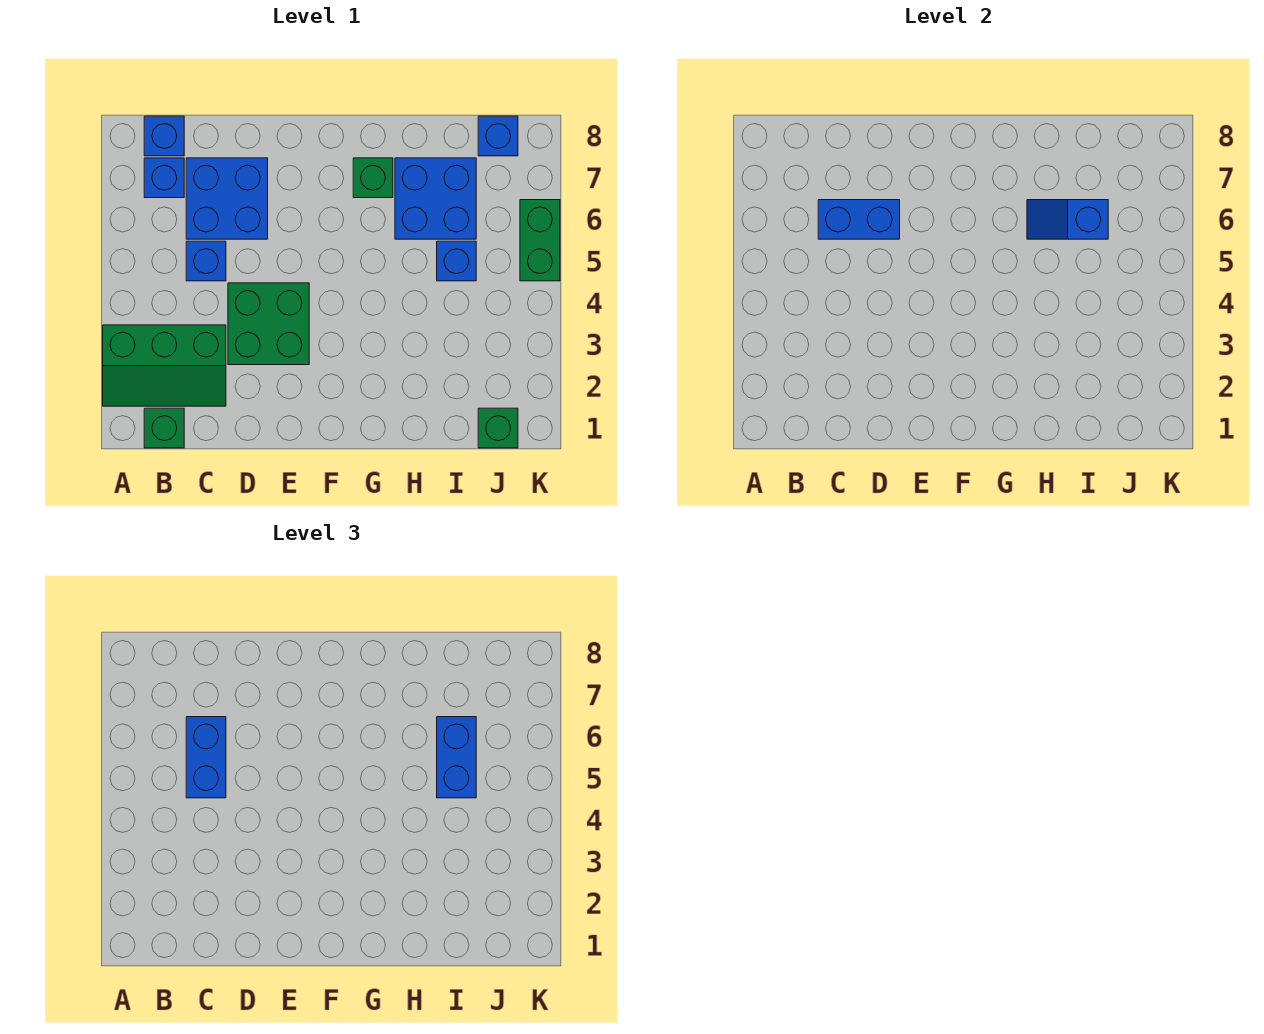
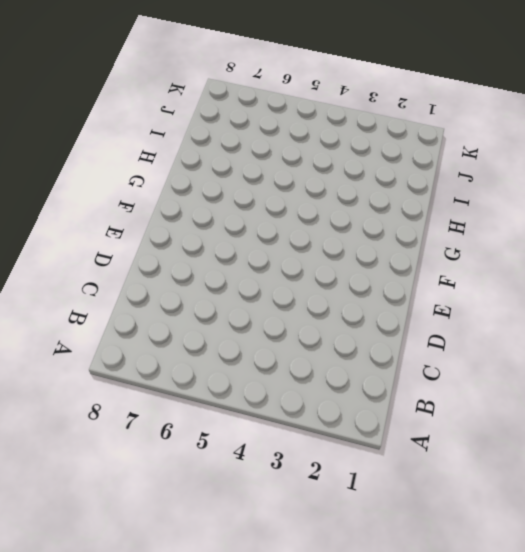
none -> green slope A2:C3 level 1 top 3
none -> green brick B1 level 1
none -> blue brick B7 level 1

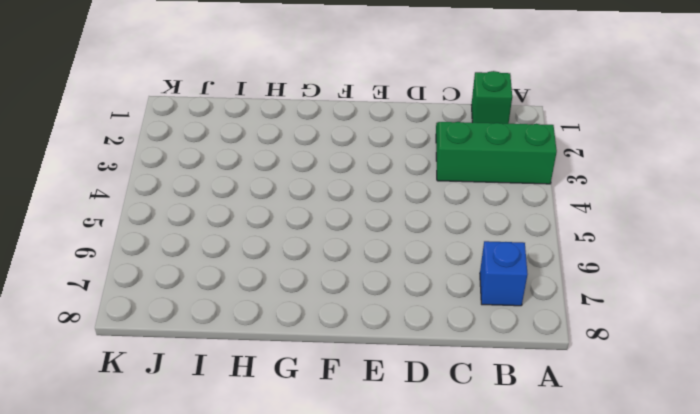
none -> blue brick B8 level 1
none -> blue brick C5 level 1
none -> blue brick C6:D7 level 1

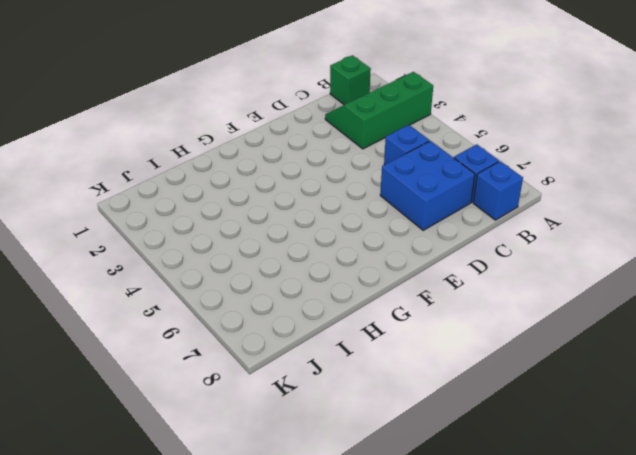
none -> green brick D3:E4 level 1
none -> green brick G7 level 1
none -> blue brick H6:I7 level 1

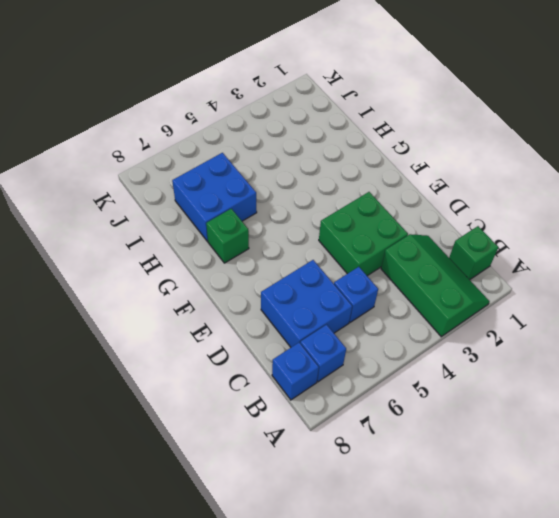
none -> blue brick I5 level 1
none -> green brick J1 level 1
none -> blue brick J8 level 1

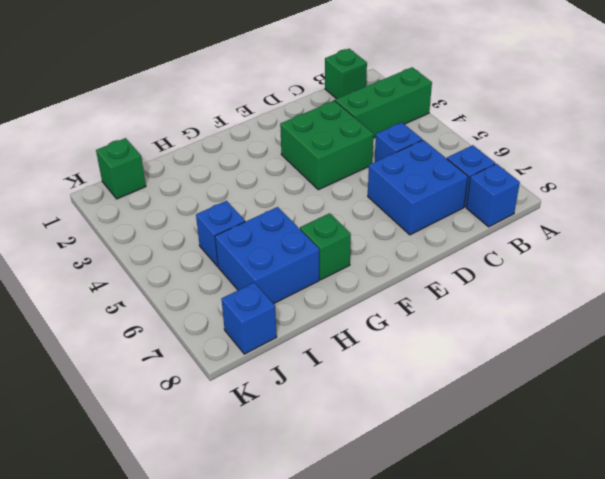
none -> green brick K5:K6 level 1
none -> blue brick C6:D6 level 2
none -> blue slope H6:I6 level 2 top I

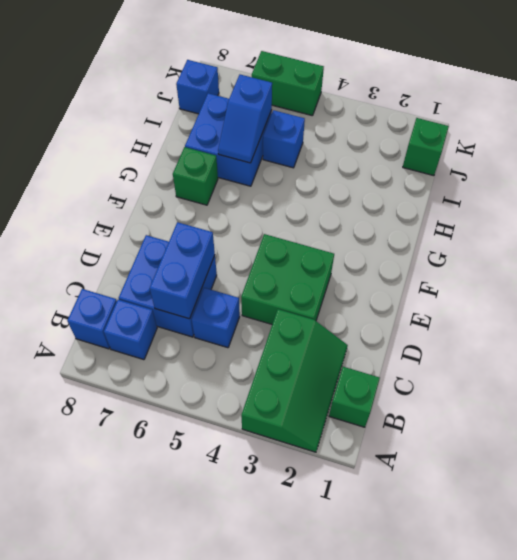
none -> blue brick C5:C6 level 3
none -> blue brick I5:I6 level 3

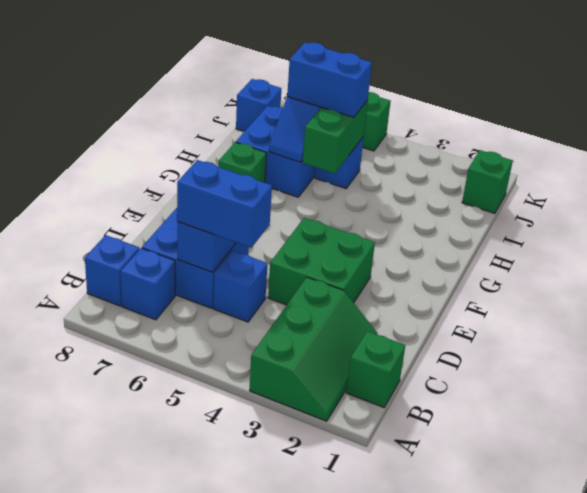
green brick H5:I5 level 2 -> none

